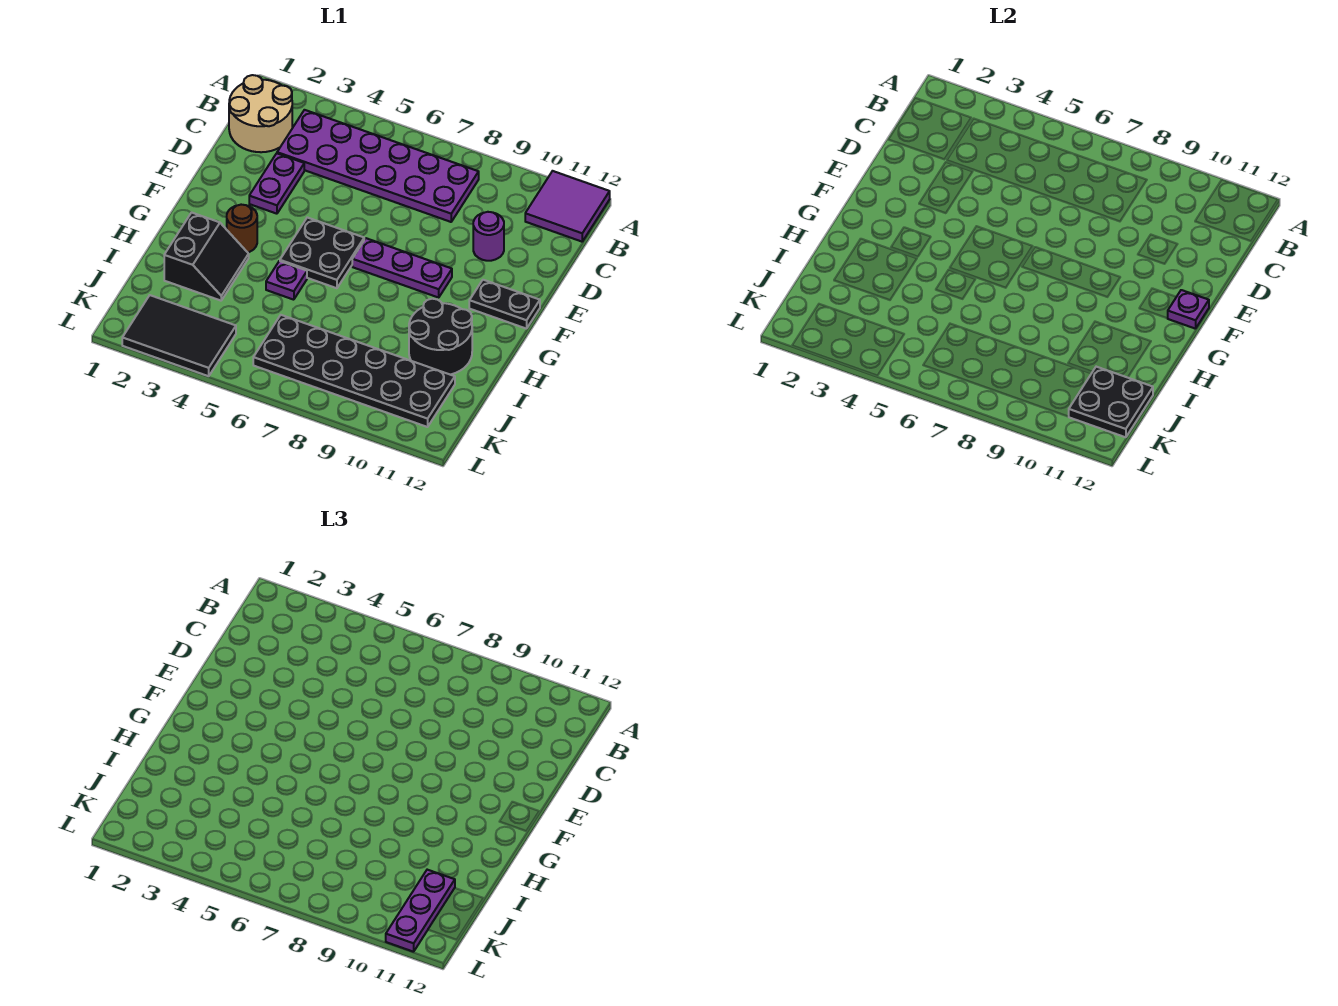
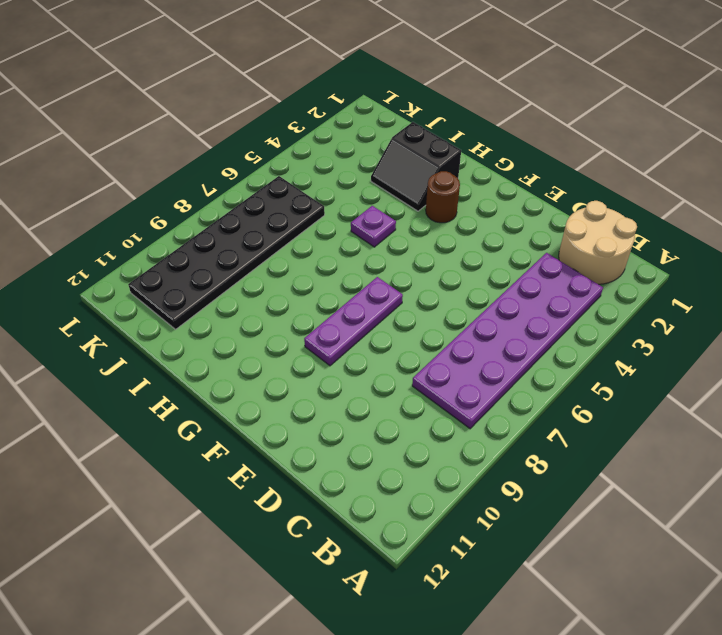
none -> purple tile A11:B12 level 1
none -> purple plate D3:E3 level 1
none -> purple round brick D10 level 1

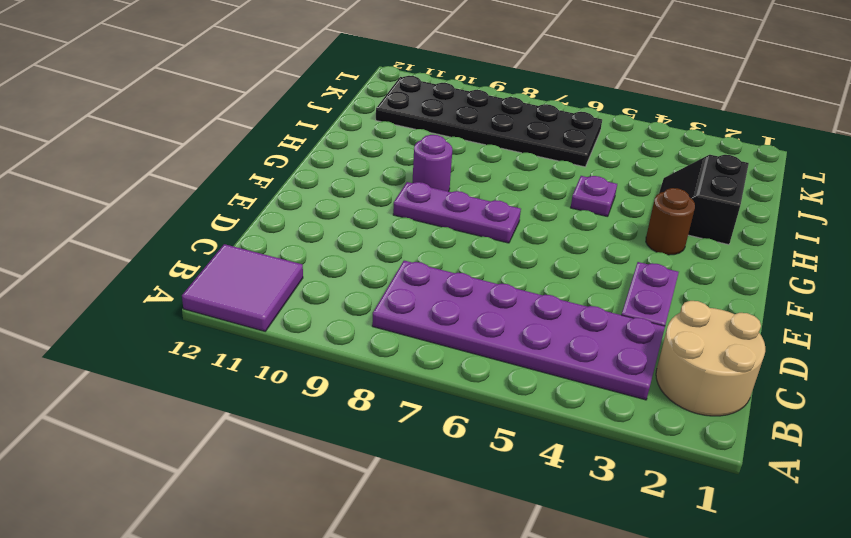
purple round brick G9 level 1 -> purple round brick D10 level 1
none -> black plate F5:G6 level 1
none -> black plate F11:F12 level 1
none -> black round brick H10:I11 level 1

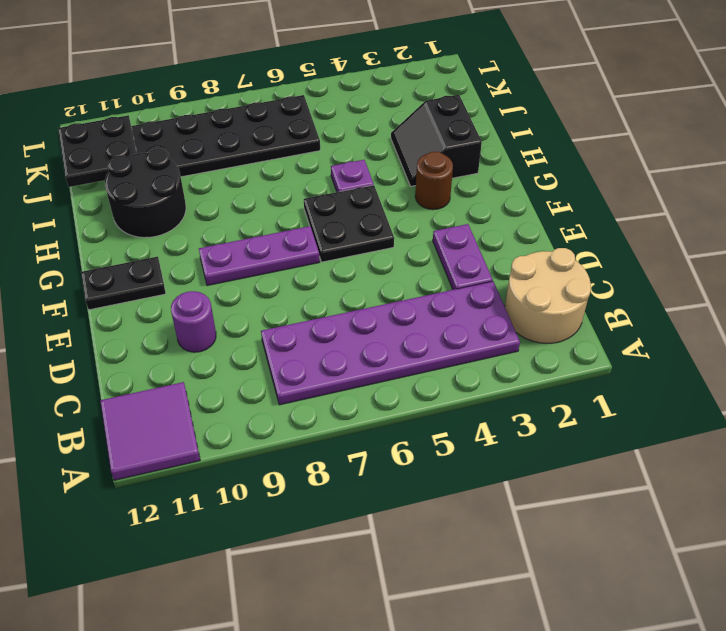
none -> black tile K2:L4 level 1
none -> purple plate F12 level 2
none -> purple plate J11:L11 level 3

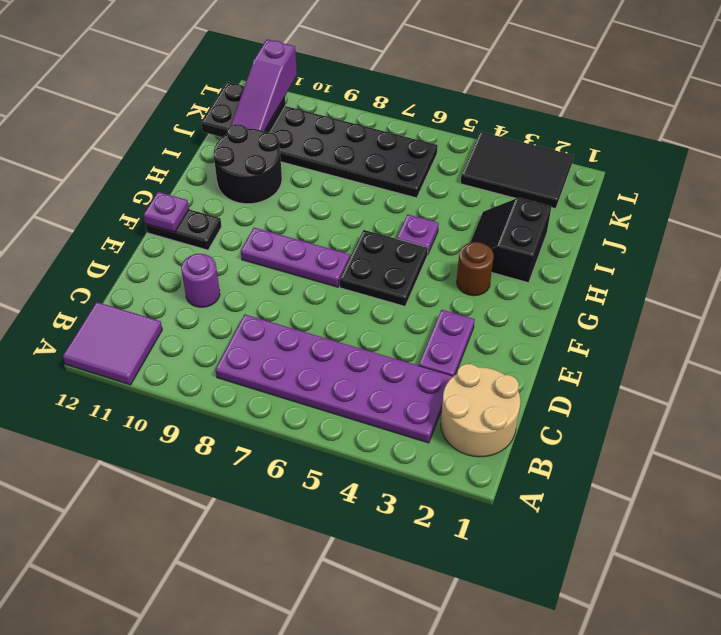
purple slope J11:L11 level 3 top L -> purple plate J11:L11 level 3

